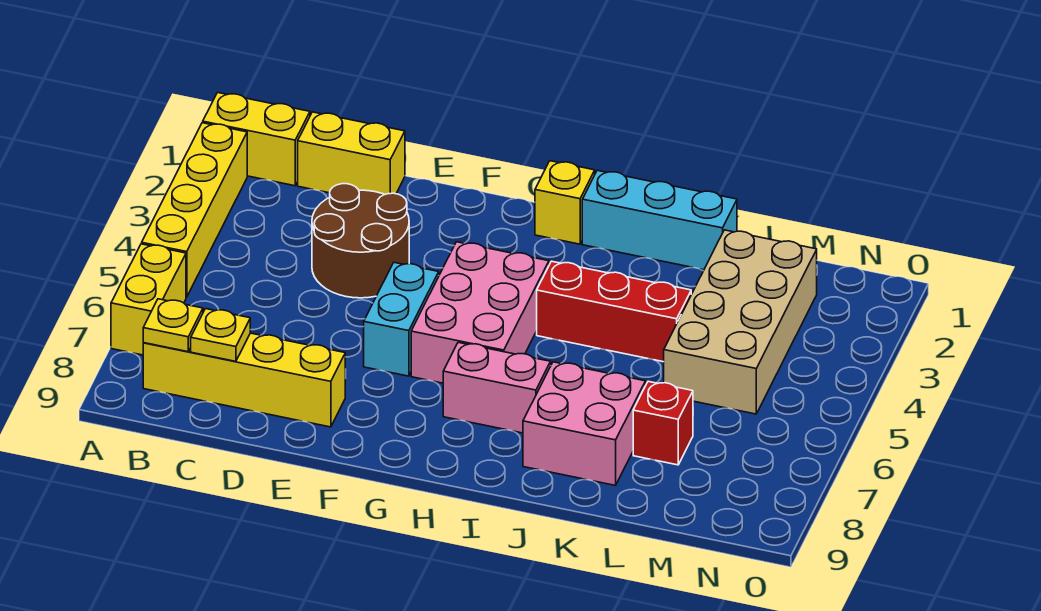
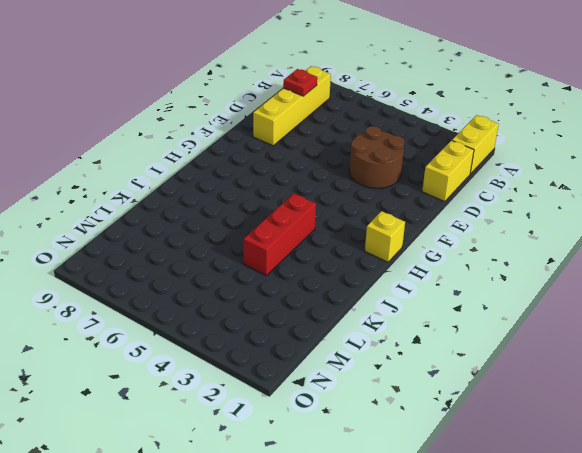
red plate C8 level 2 -> yellow plate C8 level 2
none -> yellow brick A2:A5 level 1
none -> yellow brick A6:A7 level 1
none -> cyan brick F5:F6 level 1

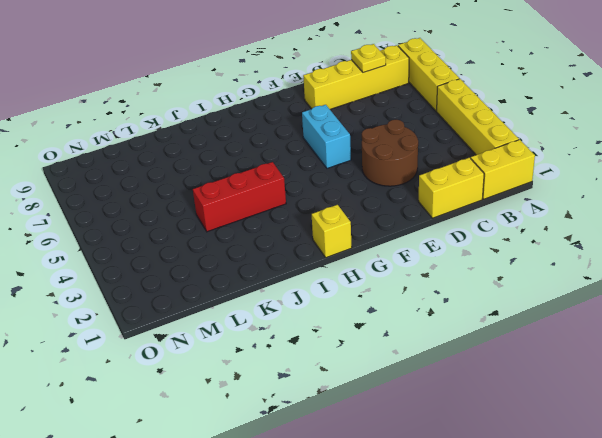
yellow brick A6:A8 level 1 -> yellow brick A6:A7 level 1
none -> pink brick G4:H6 level 1
none -> pink brick H7:I7 level 1
none -> cyan brick I1:K1 level 1

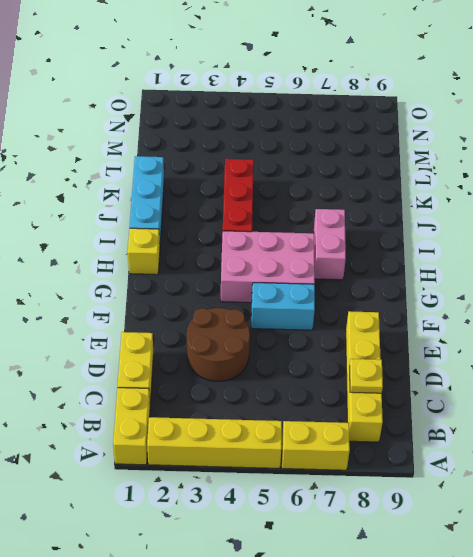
none -> pink brick J7:K8 level 1
none -> tan brick L2:M5 level 1
none -> red brick L7 level 1

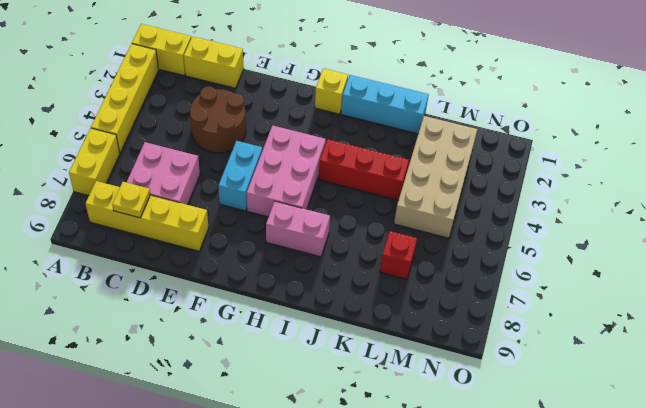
pink brick C6:D7 level 1 -> pink brick J7:K8 level 1
none -> yellow plate B8 level 2

